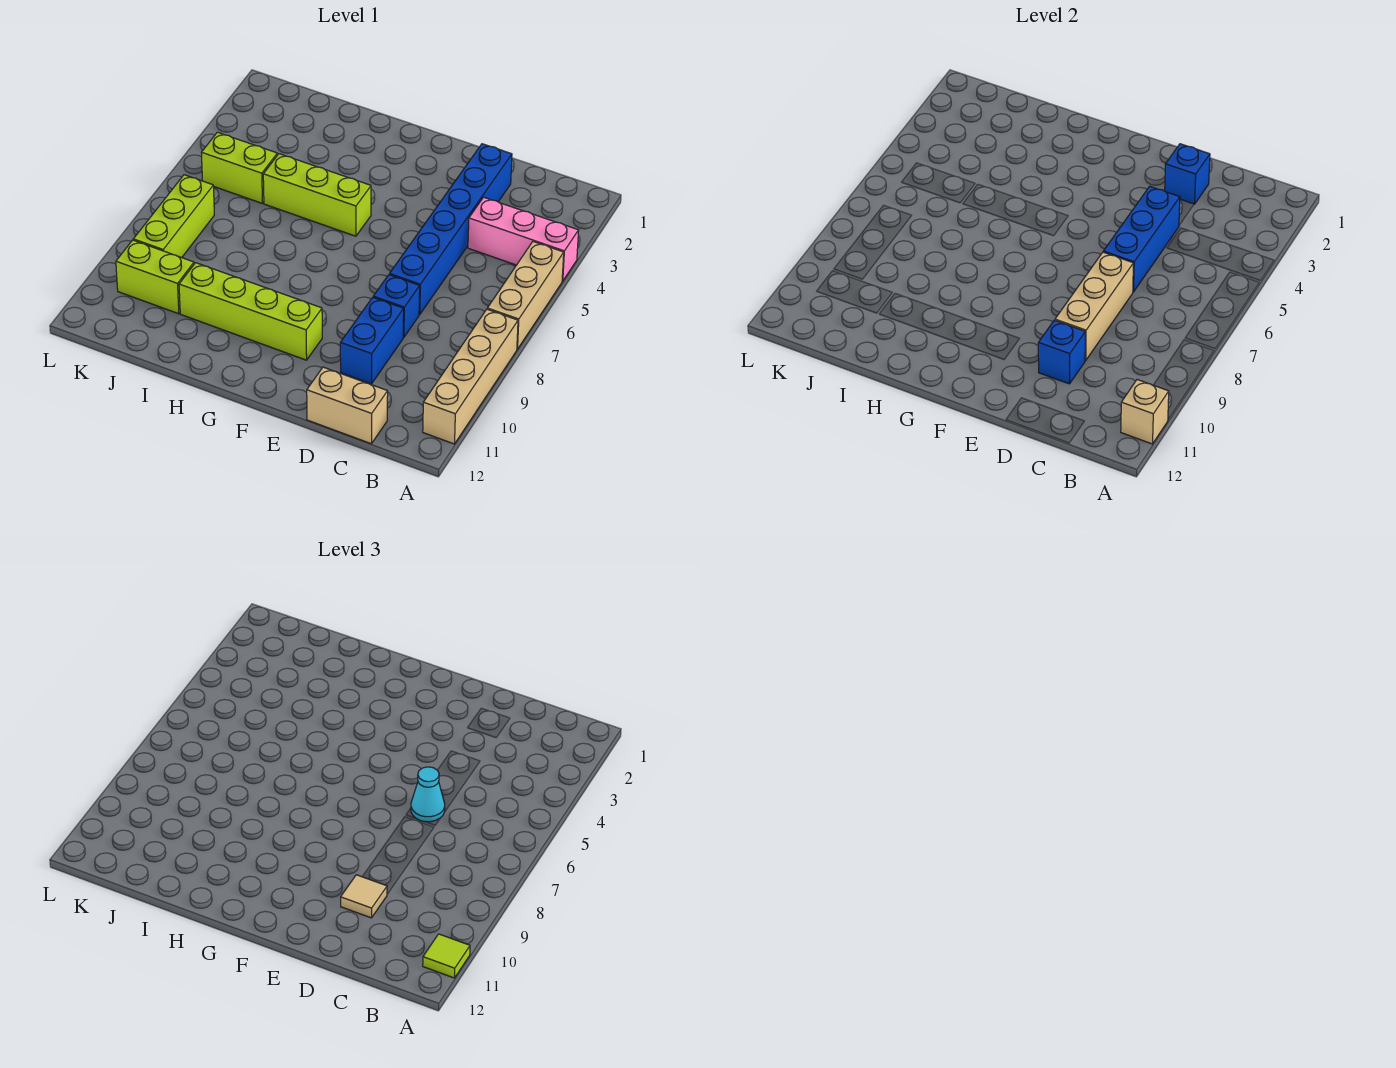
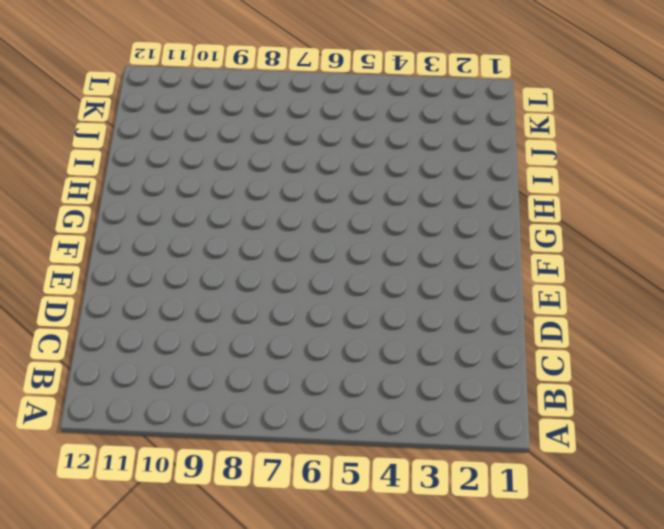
none -> pink brick A4:C4 level 1
none -> tan brick A5:A7 level 1
none -> tan brick A8:A11 level 1

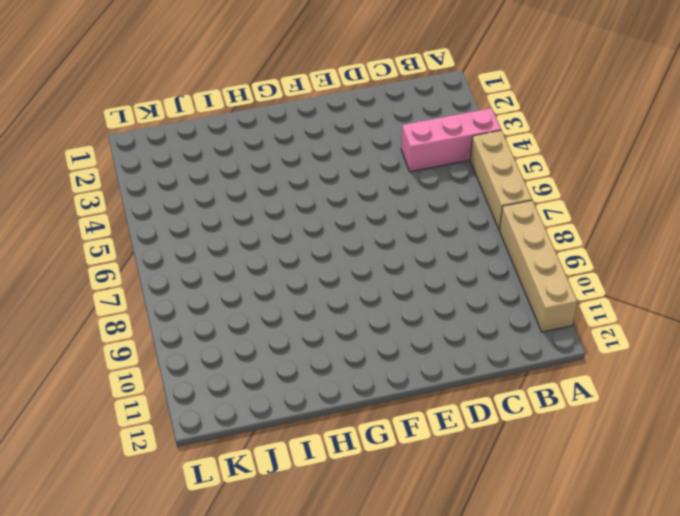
none -> tan brick C12:D12 level 1
none -> blue brick D2:D7 level 1
none -> blue brick D8 level 1

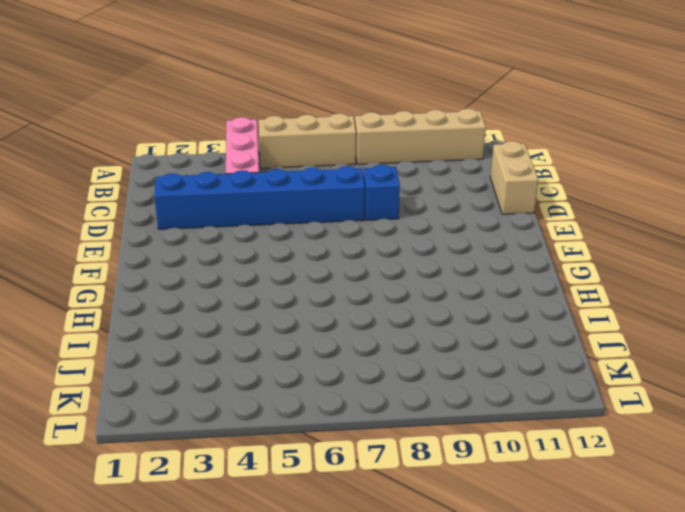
none -> blue brick D9:D10 level 1
none -> lime brick F10:I10 level 1
none -> lime brick G5:I5 level 1

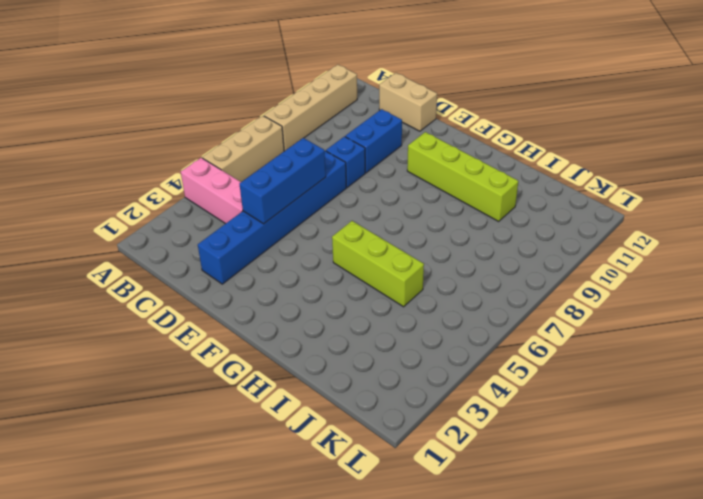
none -> lime brick J5:K5 level 1
none -> lime brick J10:K10 level 1
none -> lime brick K7:K9 level 1

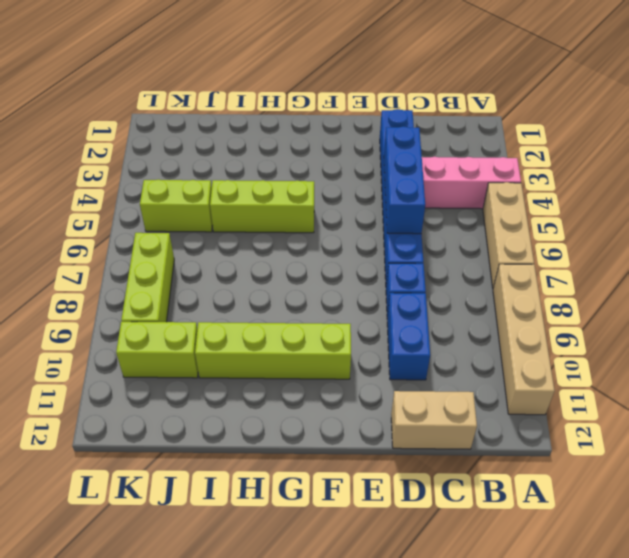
none -> tan brick A11 level 2
none -> blue brick D2 level 2
none -> tan brick D7:D9 level 2

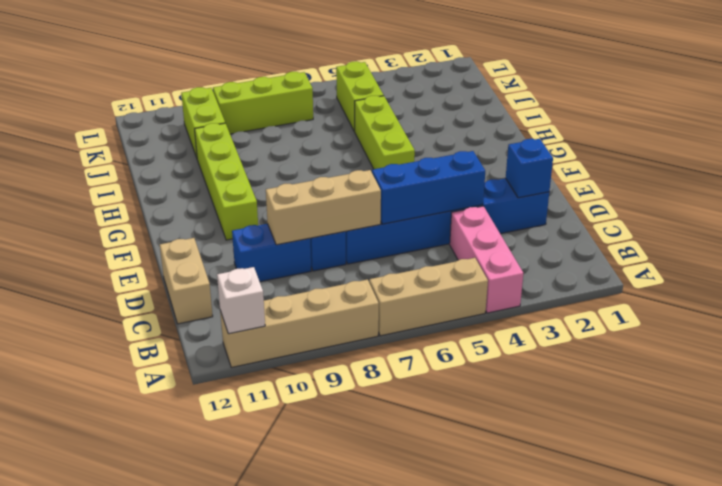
white brick A11 level 2 -> tan brick A11 level 2
none -> blue brick D10 level 2
none -> lime tile A11 level 3
none -> cyan cone D6 level 3

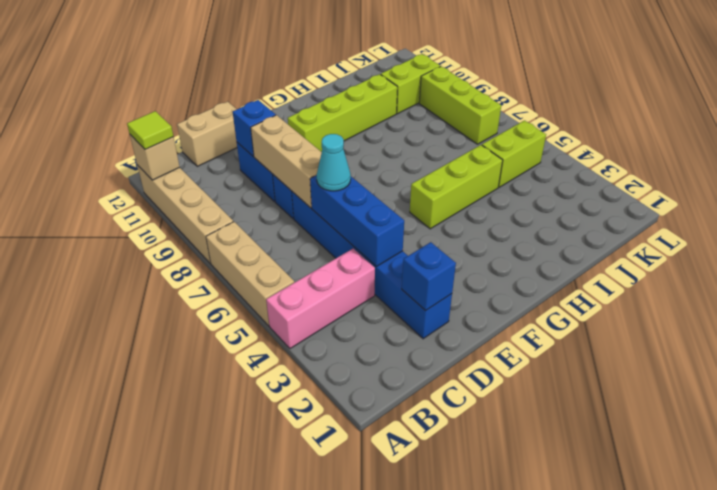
none -> tan tile D10 level 3

